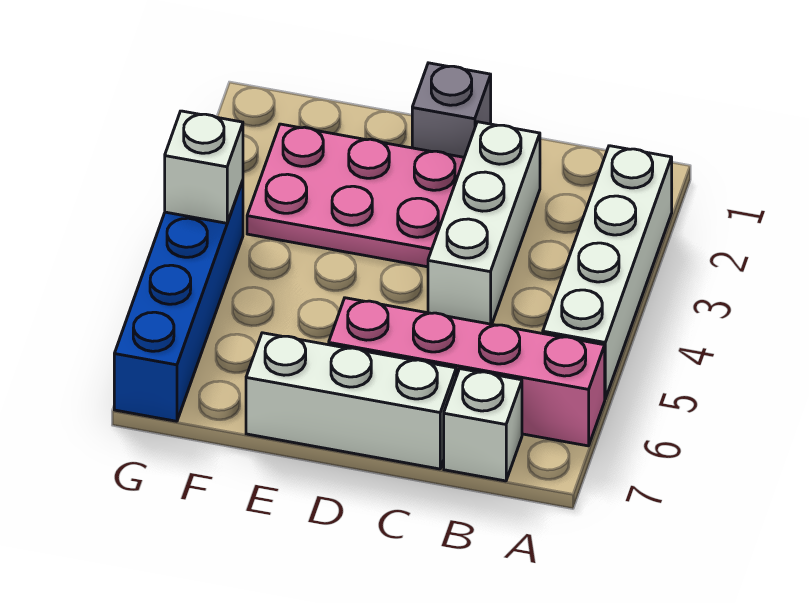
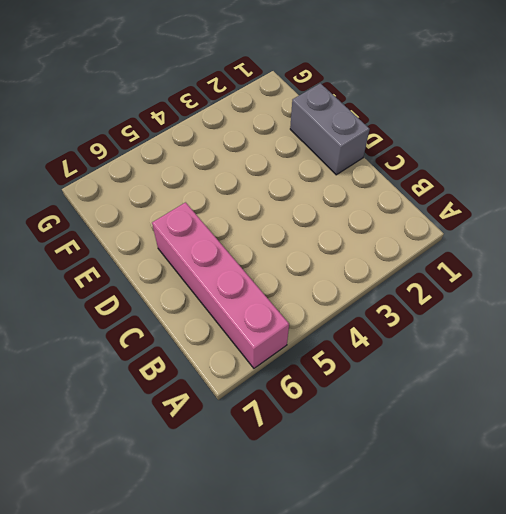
grey brick D1:E1 level 1 -> grey brick D1 level 1
none -> white brick A2:A5 level 1
none -> white brick B7 level 1

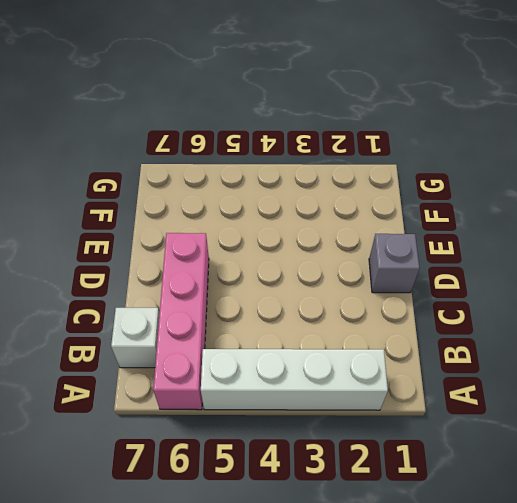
none -> white brick C2:C4 level 1
none -> white brick C7:E7 level 1

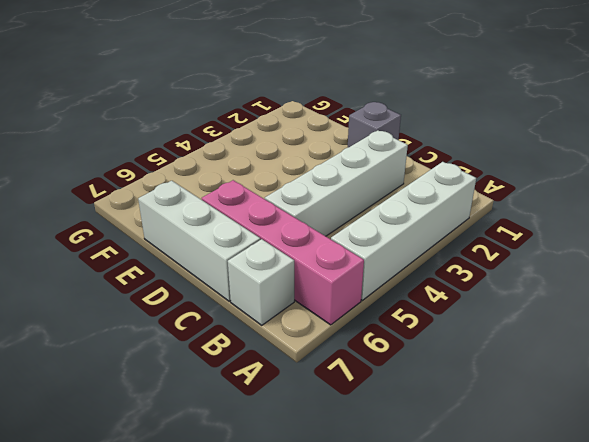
white brick C2:C5 level 1 -> white brick C2:C4 level 1
none -> pink plate D2:F3 level 1
none -> blue brick G4:G7 level 1

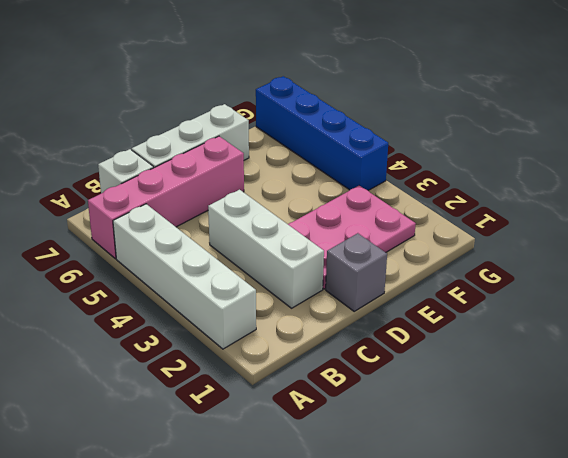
none -> white brick G4 level 2

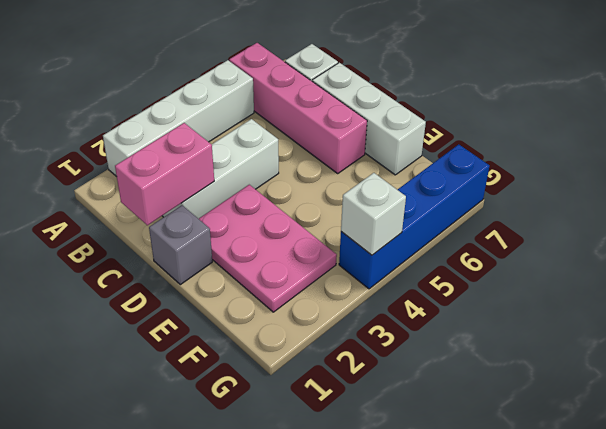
pink brick C1:C2 level 2 -> none

